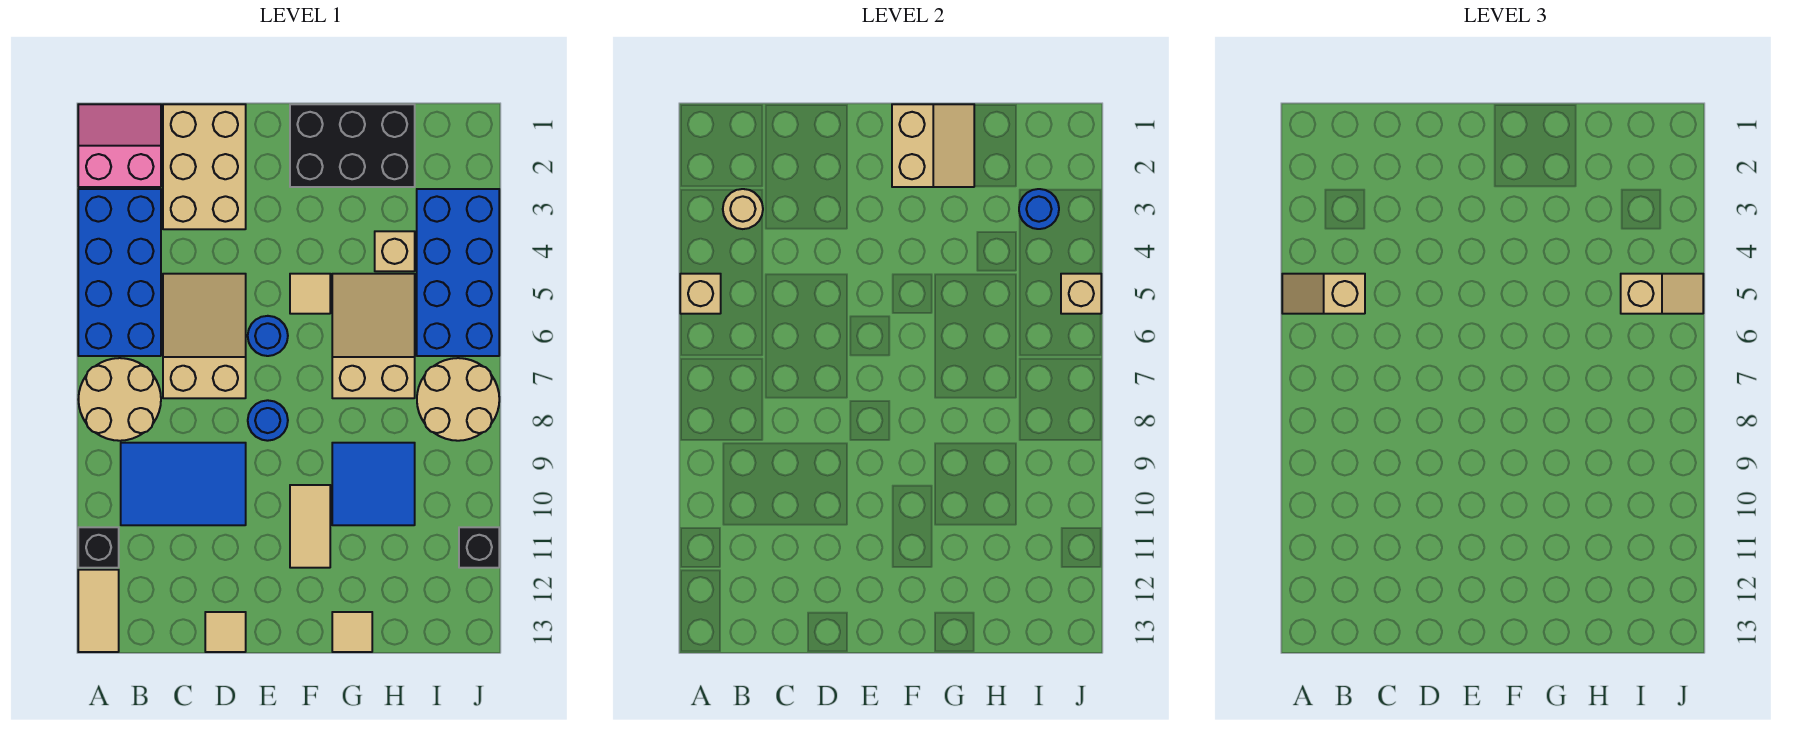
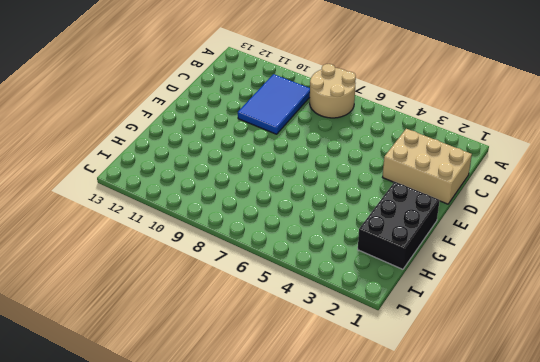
none -> pink slope A1:B2 level 1 top 2
none -> blue brick A3:B6 level 1
none -> black brick A11 level 1

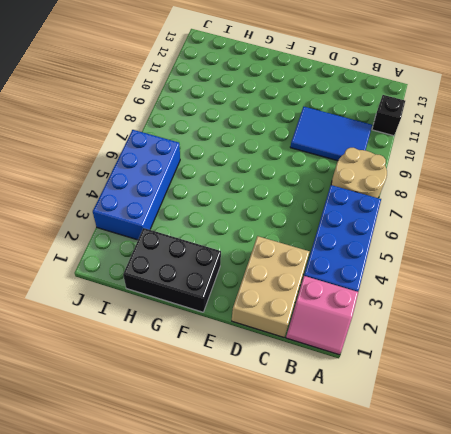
none -> tan tile A12:A13 level 1
none -> tan slope C5:D7 level 1 top 7
none -> tan tile D13 level 1

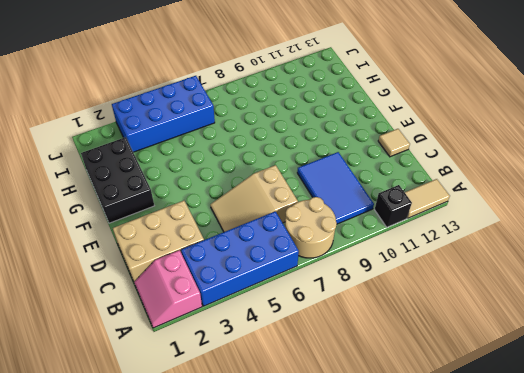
none -> blue round brick E6 level 1
none -> blue round brick E8 level 1
none -> tan tile F5 level 1

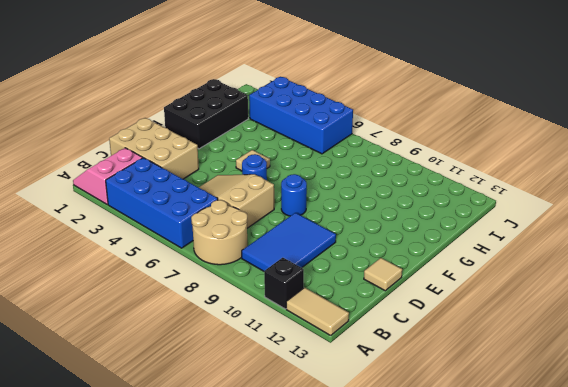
none -> tan tile F10:F11 level 1
none -> tan slope G5:H7 level 1 top 7
none -> blue tile G9:H10 level 1

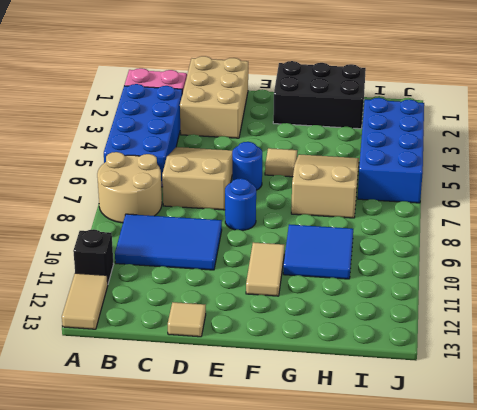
none -> tan tile G13 level 1
none -> tan brick H4 level 1
none -> tan round brick I7:J8 level 1

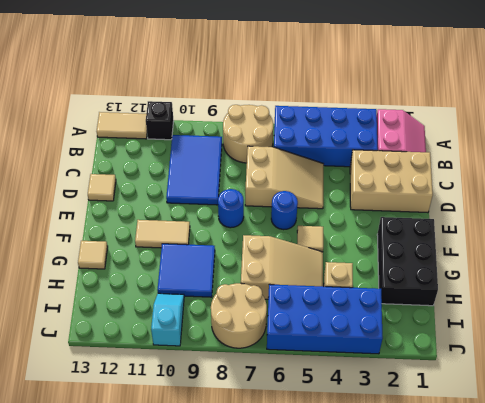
cyan slope I10:J10 level 1 top J -> none
none -> black brick J11 level 1
none -> tan brick A5 level 2
none -> tan round brick B3 level 2

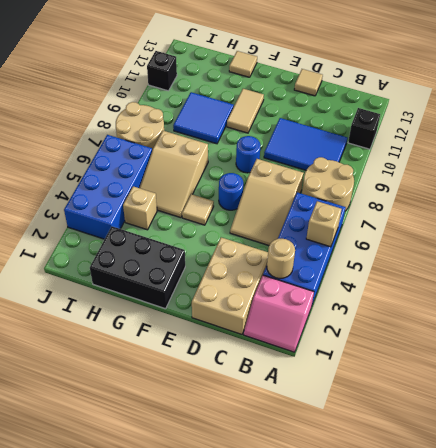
none -> tan tile A12:A13 level 1
none -> tan slope F1:G2 level 2 top F
none -> blue round brick I3 level 2

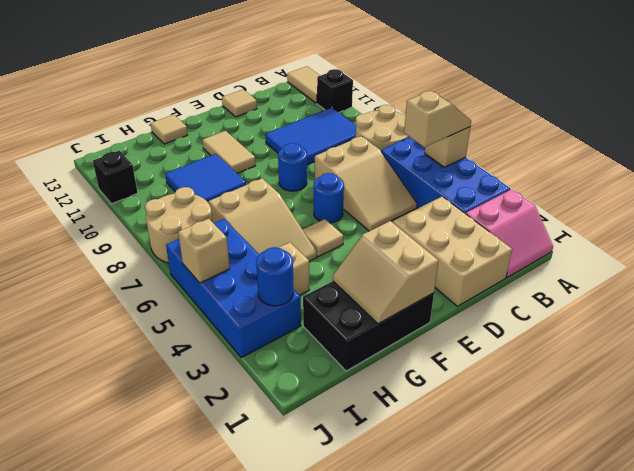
none -> tan round brick B3 level 2
none -> tan slope I5:J5 level 3 top I

